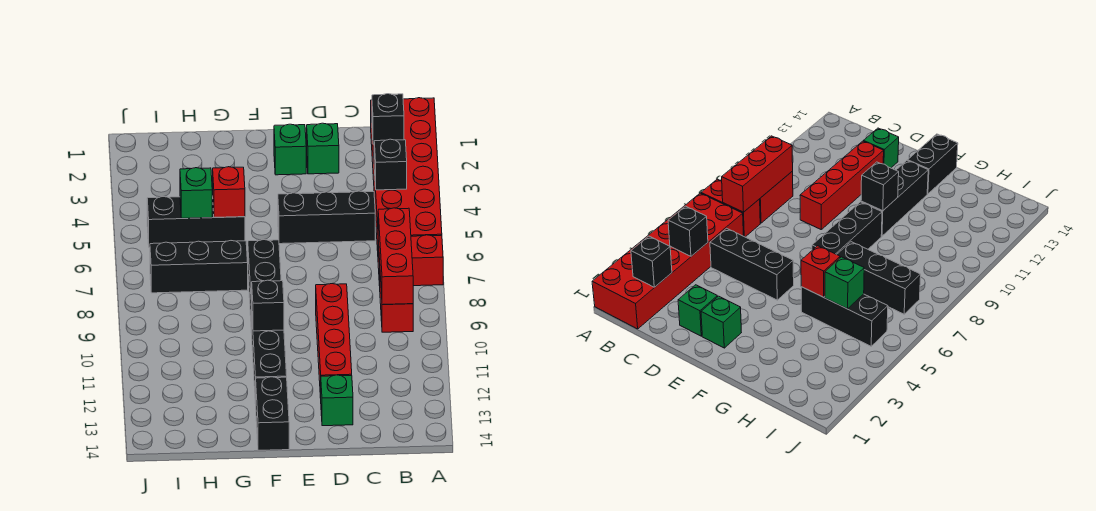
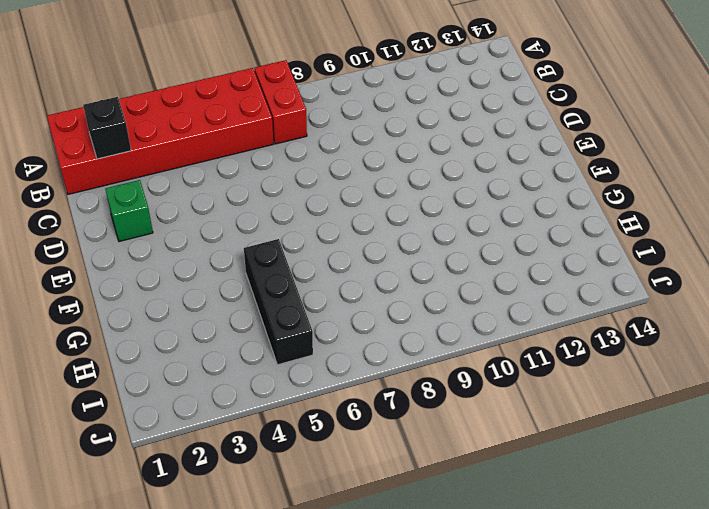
none -> red brick B8:B9 level 1
none -> black brick C5:E5 level 1
none -> red brick D9:D12 level 1

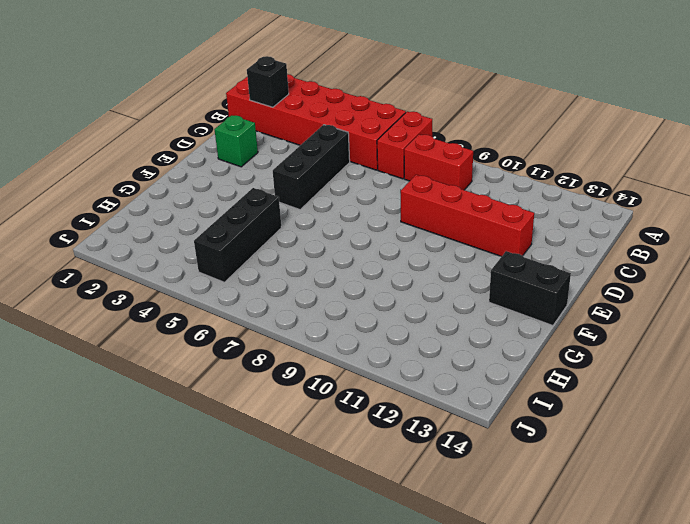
none -> green brick D13 level 1
none -> green brick E2 level 1
none -> black brick F7:F9 level 1

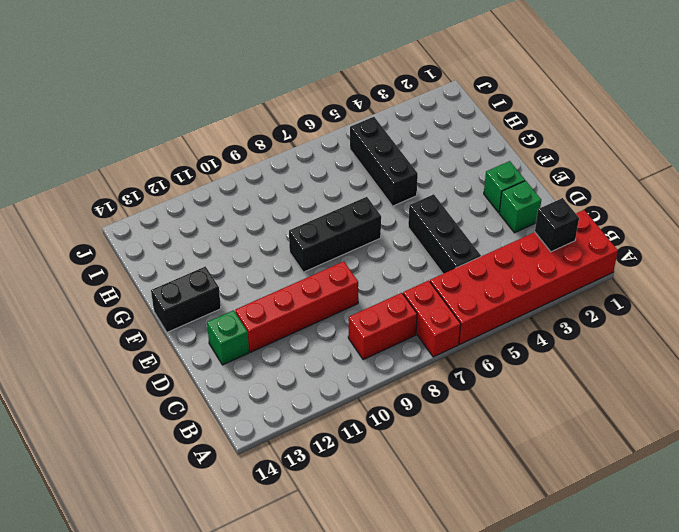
none -> black brick F10:F12 level 1
none -> black brick G7:I7 level 1
none -> black brick B4 level 2

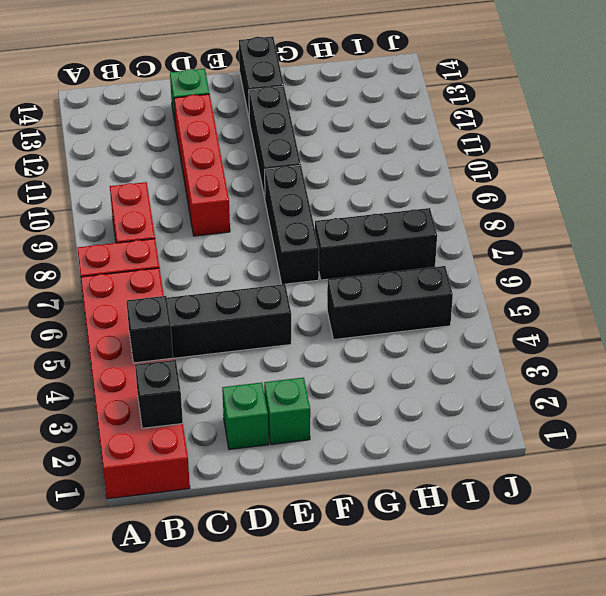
none -> red brick B7:B9 level 2
none -> black brick F10 level 2
none -> red brick G5 level 2

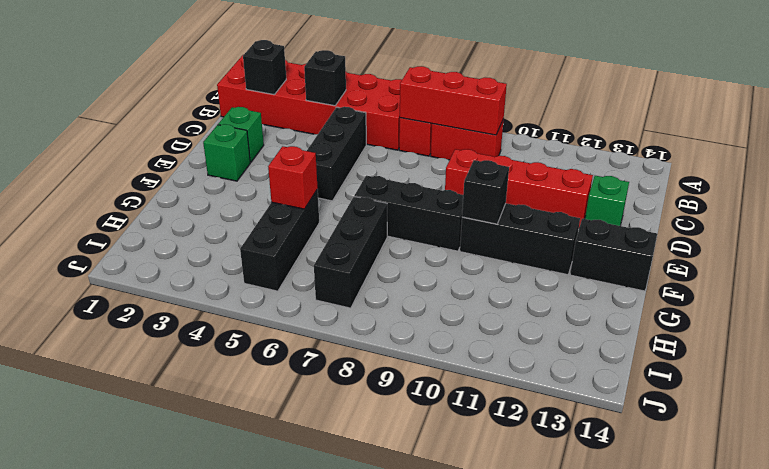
none -> green brick H5 level 2

